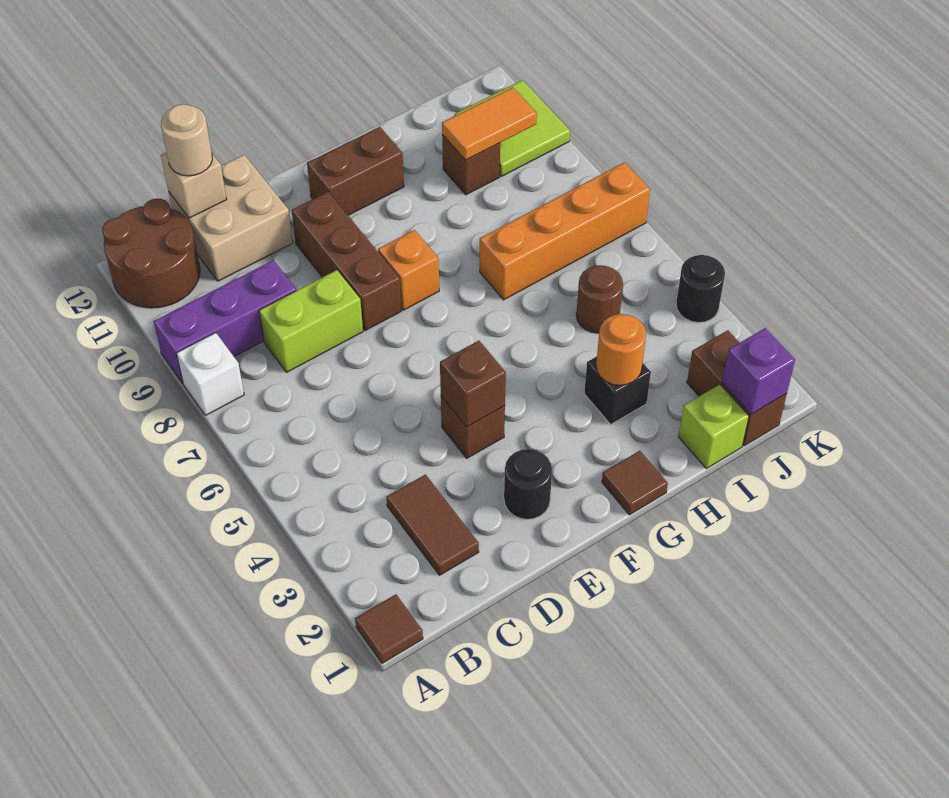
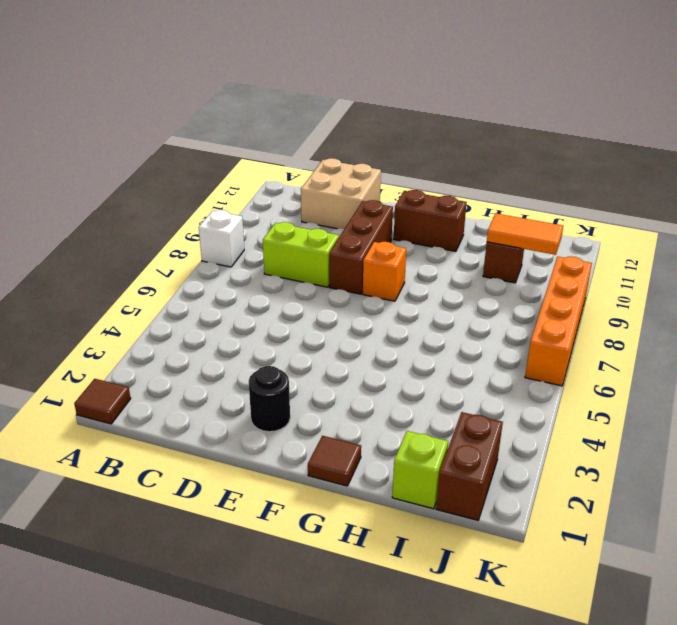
orange brick K6:K9 level 1 -> orange brick H7:K7 level 1
none -> purple brick A9:C9 level 1
none -> brown round brick A11:B12 level 1
none -> brown tile C2:C3 level 1

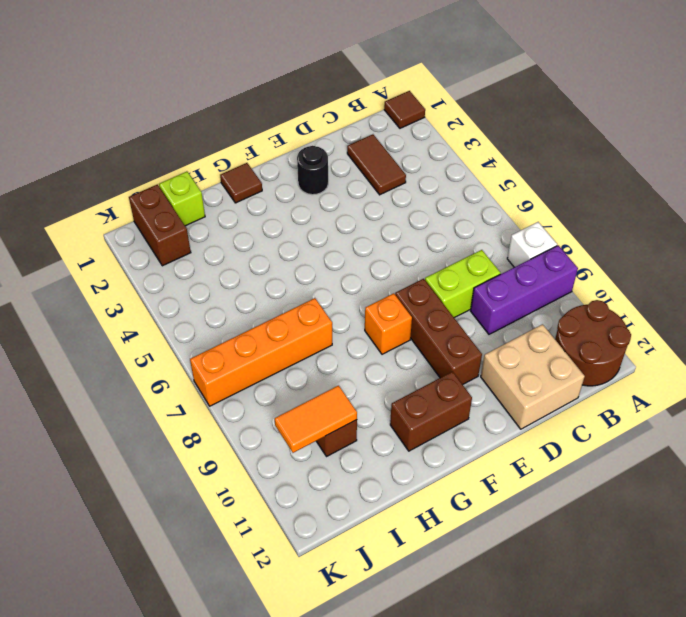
none -> brown brick E4 level 1
none -> black brick H3 level 1
none -> brown round brick I5 level 1

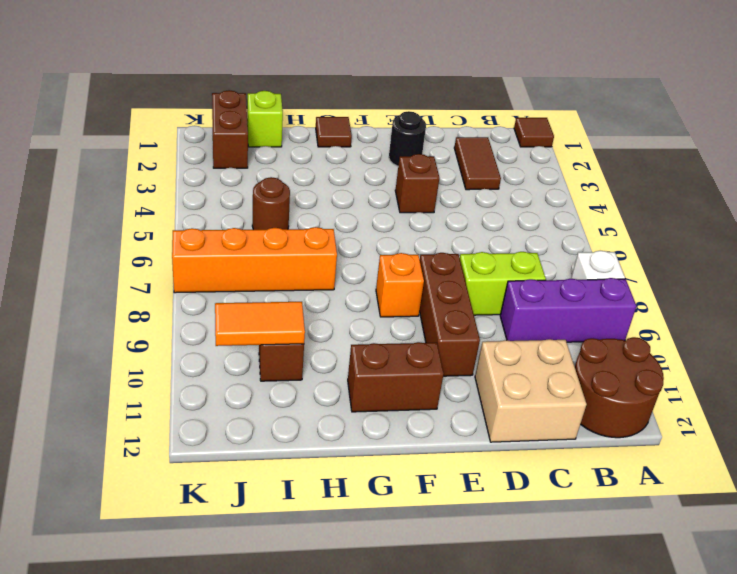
none -> black brick H3 level 1
none -> lime tile J10:K11 level 1
none -> black round brick K4 level 1

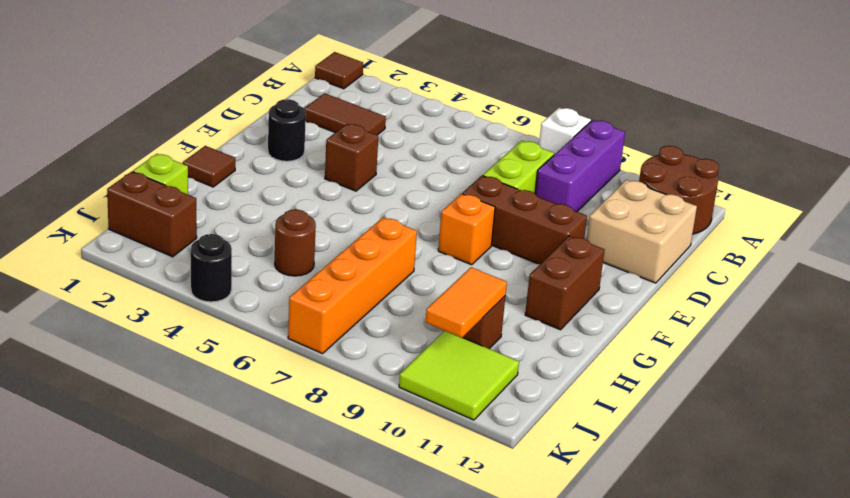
none -> black brick H3 level 1
none -> tan brick C12 level 2
none -> brown brick E4 level 2

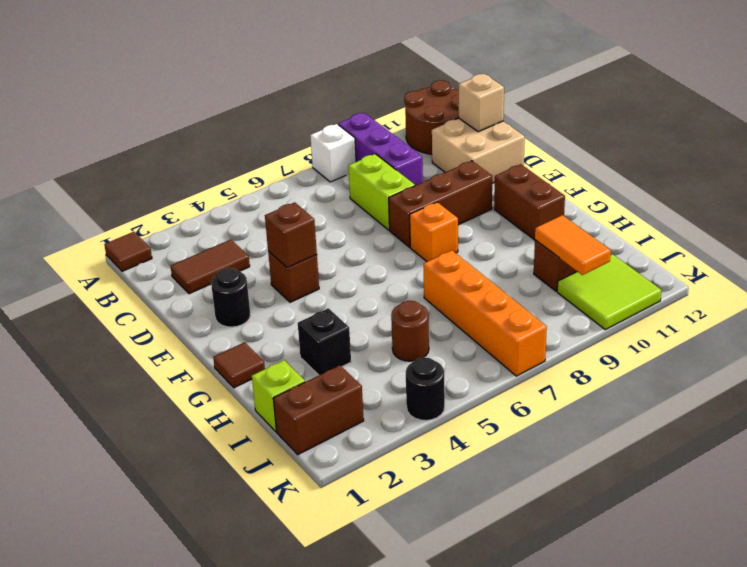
none -> orange round brick H3 level 2
none -> purple brick J1 level 2
none -> tan round brick C12 level 3

